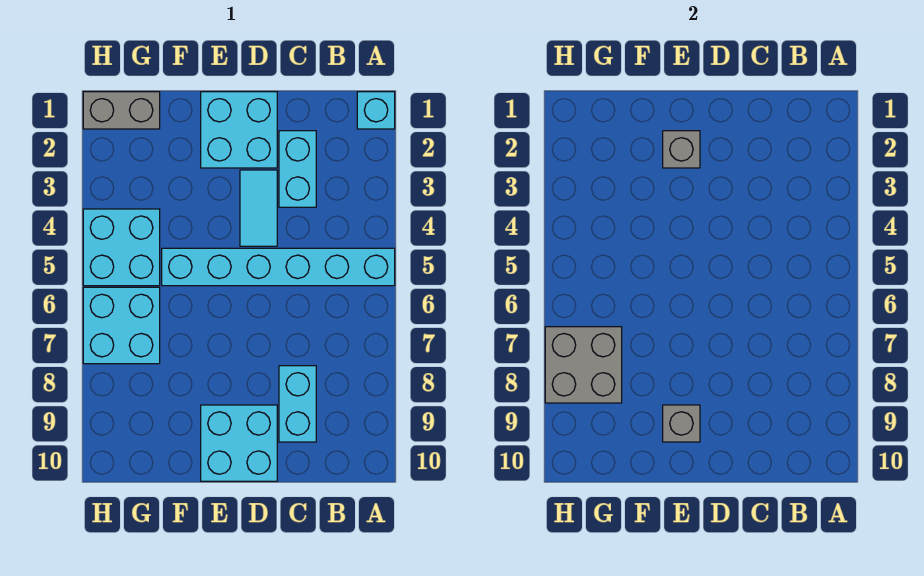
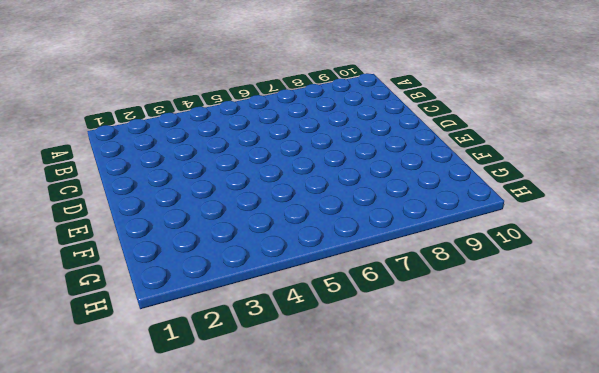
none -> cyan brick A1 level 1
none -> cyan brick A5:F5 level 1
none -> cyan brick C2:C3 level 1

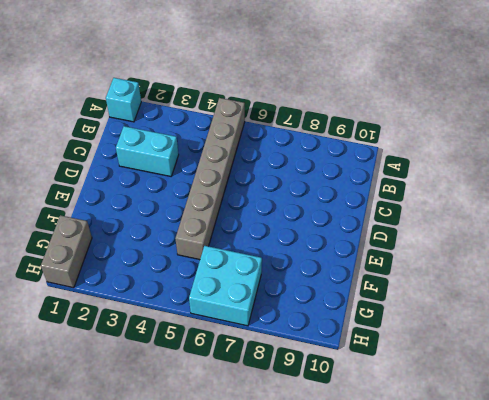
grey brick A5:F5 level 1 -> cyan brick A5:F5 level 1
none -> cyan brick C8:C9 level 1
none -> cyan brick D1:E2 level 1
none -> cyan tile D3:D4 level 1

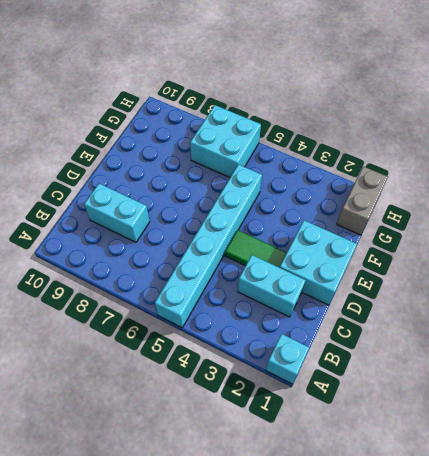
green tile D3:D4 level 1 -> cyan tile D3:D4 level 1
none -> cyan brick D9:E10 level 1
none -> cyan brick G4:H5 level 1
none -> grey brick E2 level 2

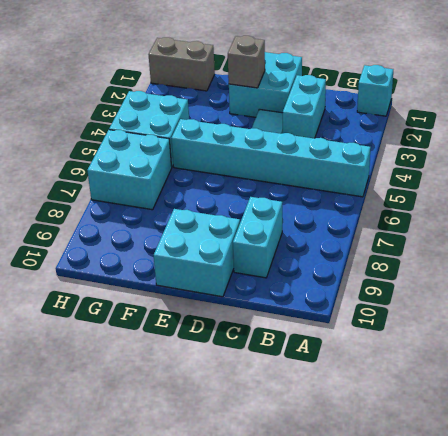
none -> grey brick E9 level 2
none -> grey brick G7:H8 level 2

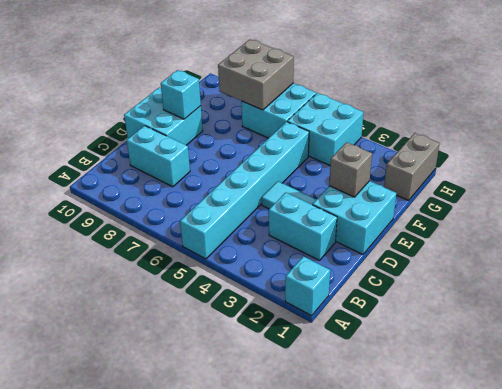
cyan brick E9 level 2 -> grey brick E9 level 2

